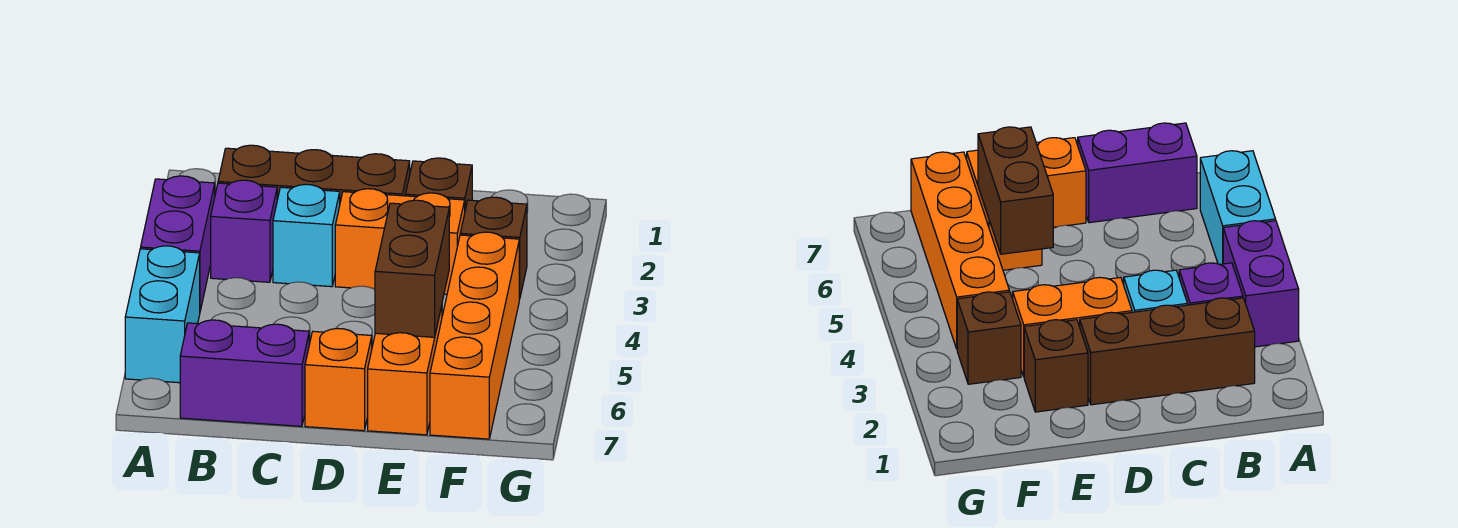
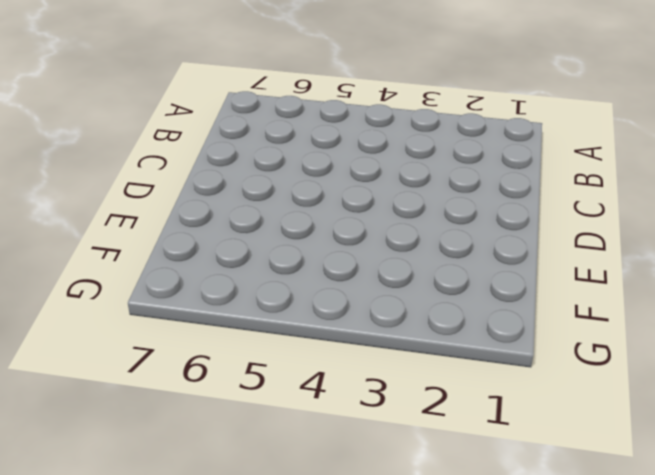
none -> purple brick A3:A4 level 1
none -> cyan brick A5:A6 level 1
none -> brown brick B2:D2 level 1

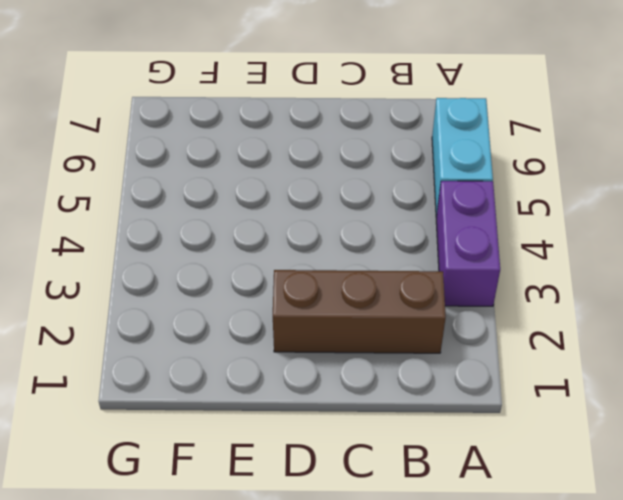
none -> purple brick B3 level 1
none -> purple brick B7:C7 level 1
none -> cyan brick C3 level 1

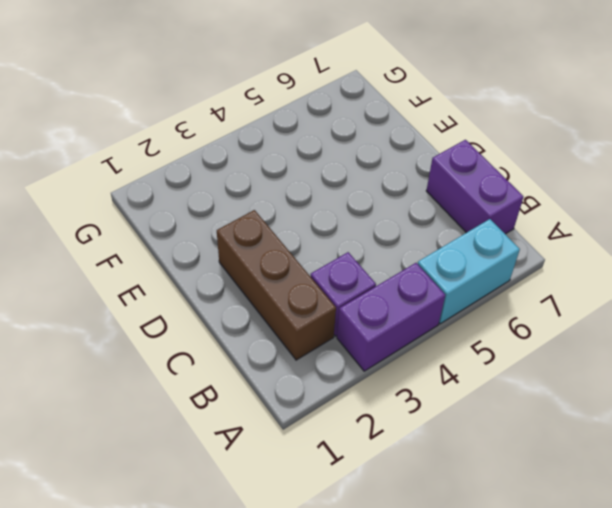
none -> cyan brick C3 level 1
none -> orange brick D3:E3 level 1
none -> orange brick D7 level 1

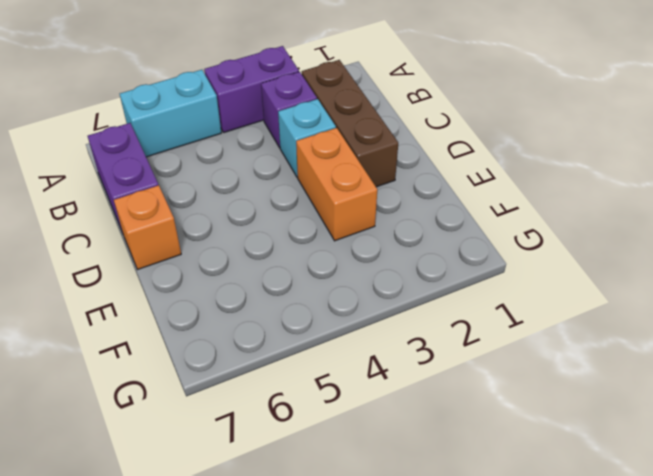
none -> brown brick E2 level 1
none -> orange brick E6:E7 level 1
none -> brown brick F3 level 1

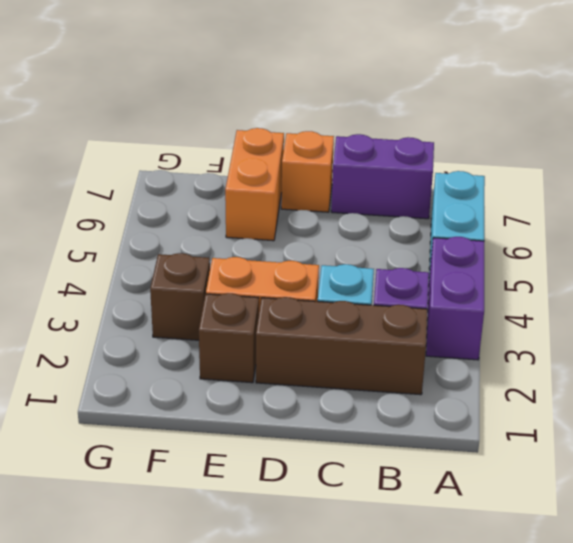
none -> orange brick F4:F7 level 1
none -> brown brick E5:E6 level 2

